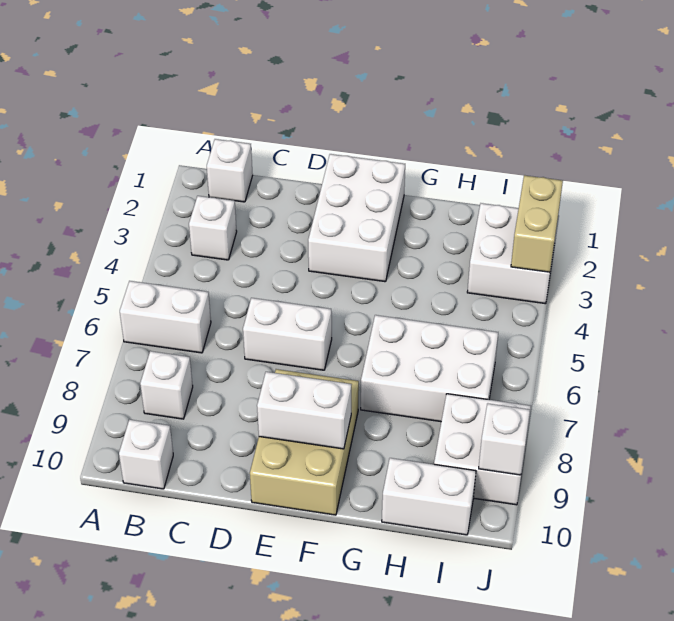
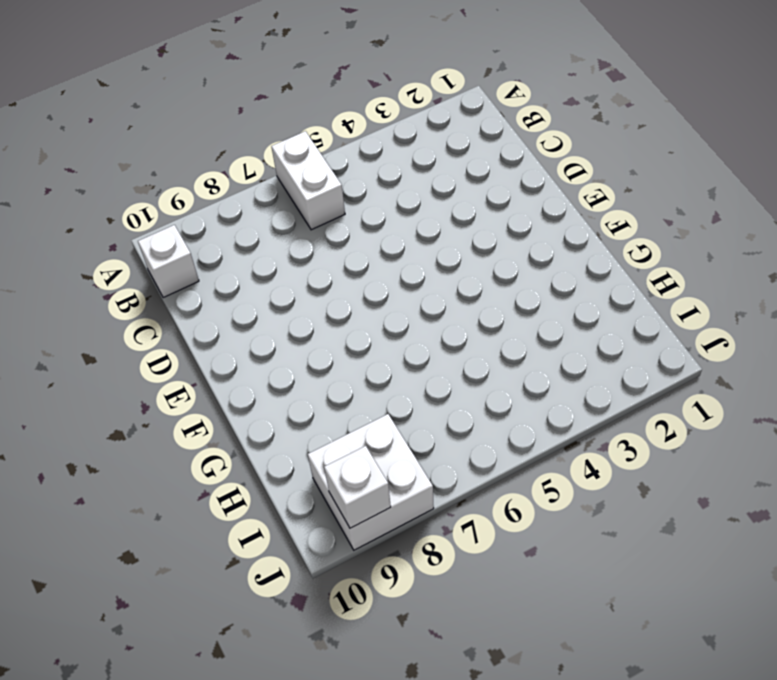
none -> white brick B1 level 1
none -> white brick B3 level 1
none -> white brick B8 level 1

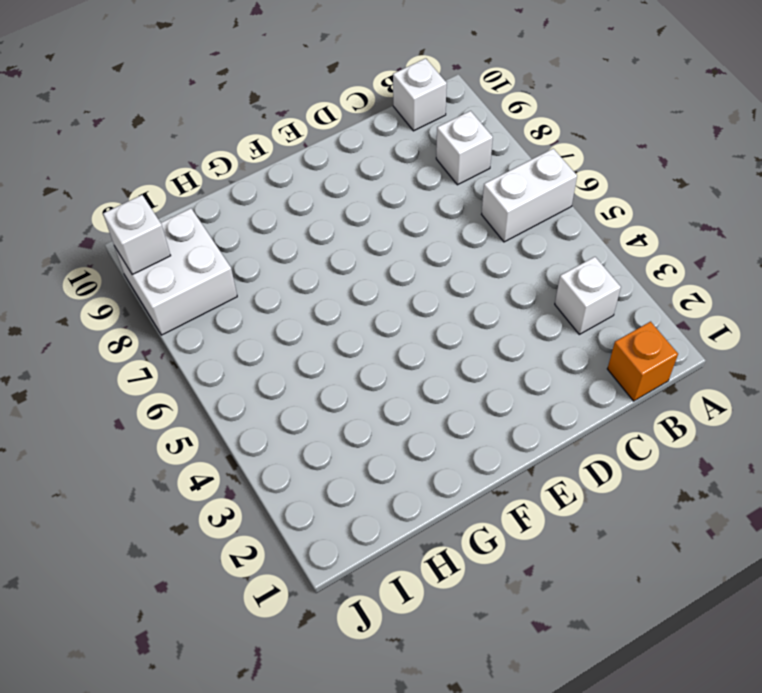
orange brick B1 level 1 -> white brick B1 level 1
none -> white brick D6:E6 level 1
none -> white brick E1:F3 level 1
none -> tan brick E8:F10 level 1

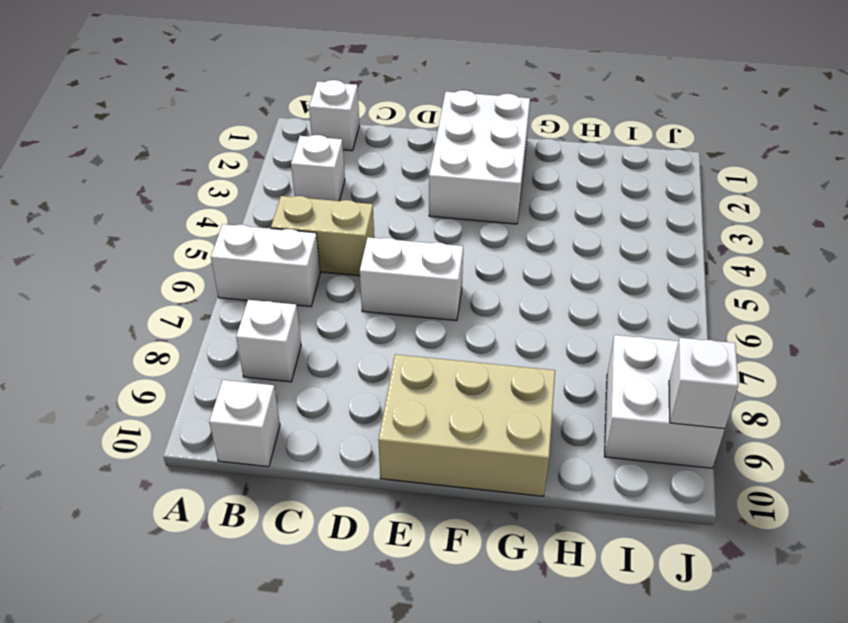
tan brick B5:C5 level 1 -> tan brick J2:J3 level 2
tan brick E9:G10 level 1 -> tan brick E8:F10 level 1
none -> white brick G6:I7 level 1
none -> white brick H10:I10 level 1
none -> white brick I2:J3 level 1

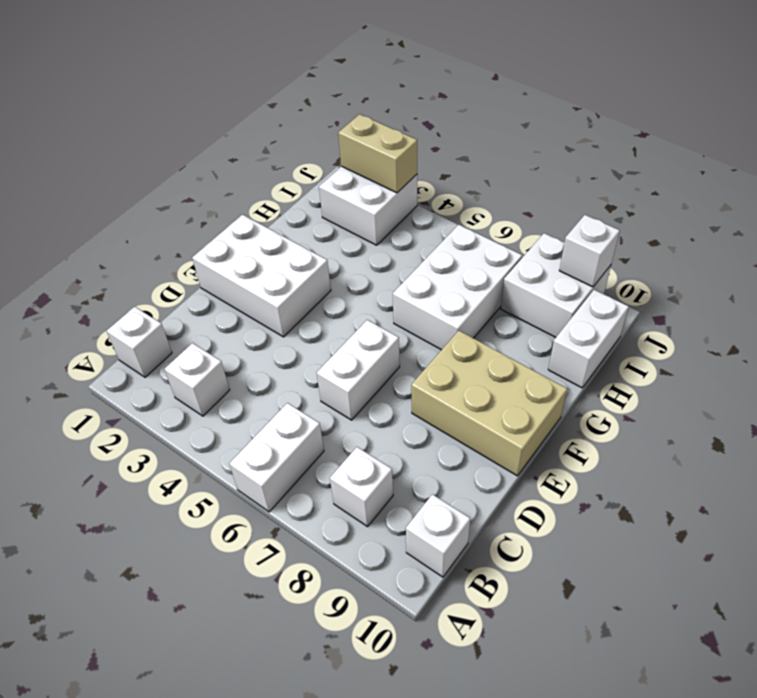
none -> white brick E9:F9 level 2

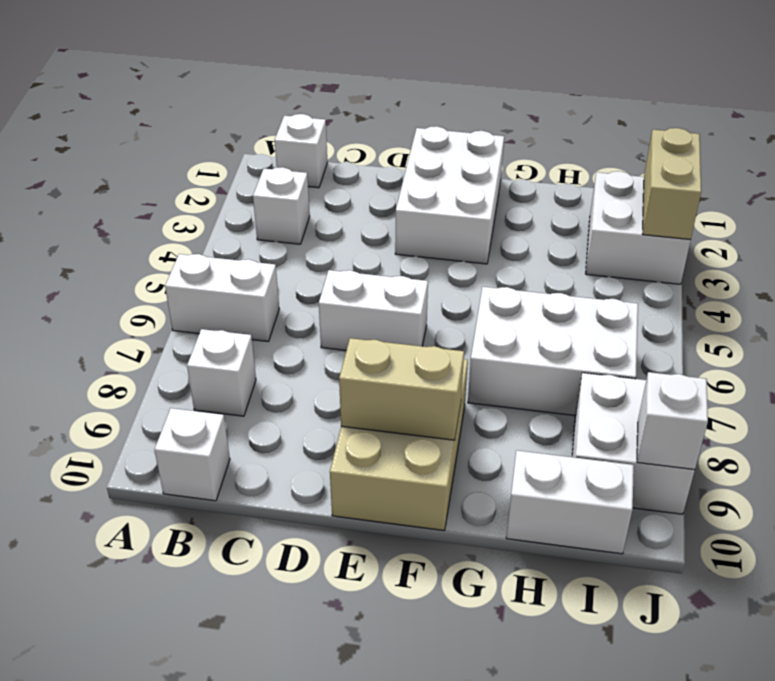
tan brick E9:F9 level 2 -> white brick E9:F9 level 2

